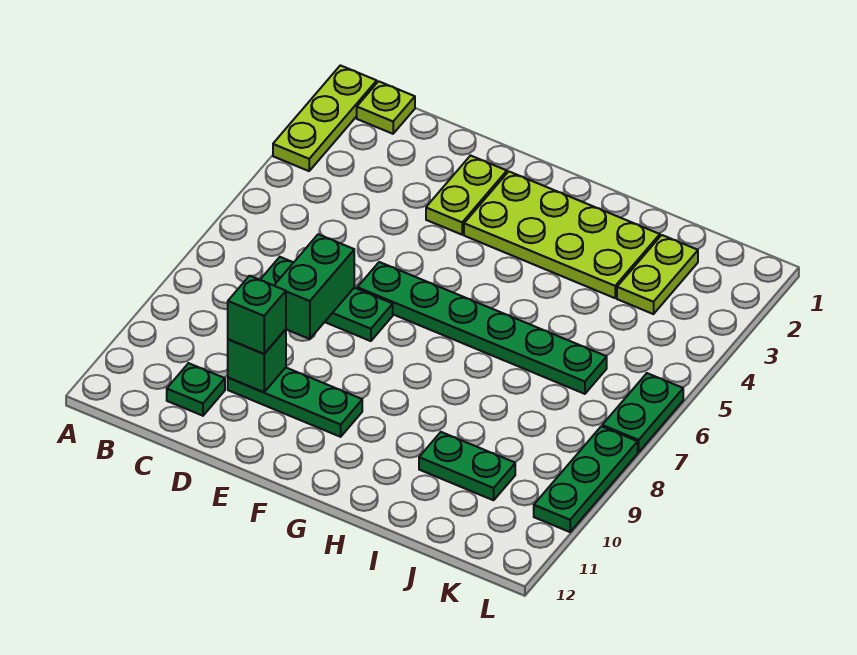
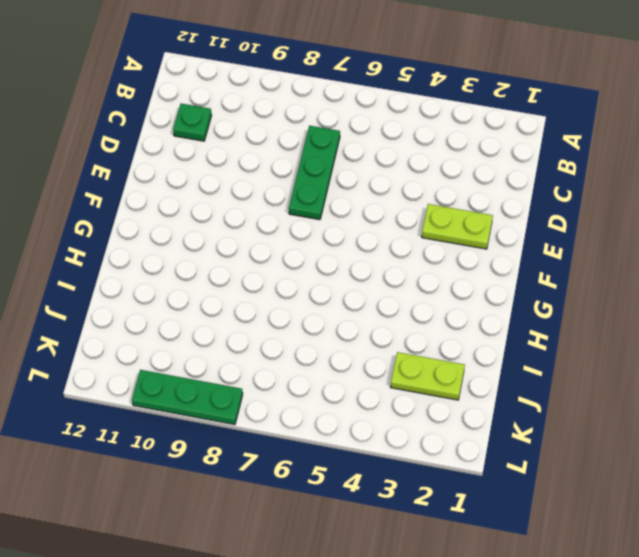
none -> lime plate A1:A3 level 1
none -> lime plate B1 level 1
none -> green plate D10:F10 level 1

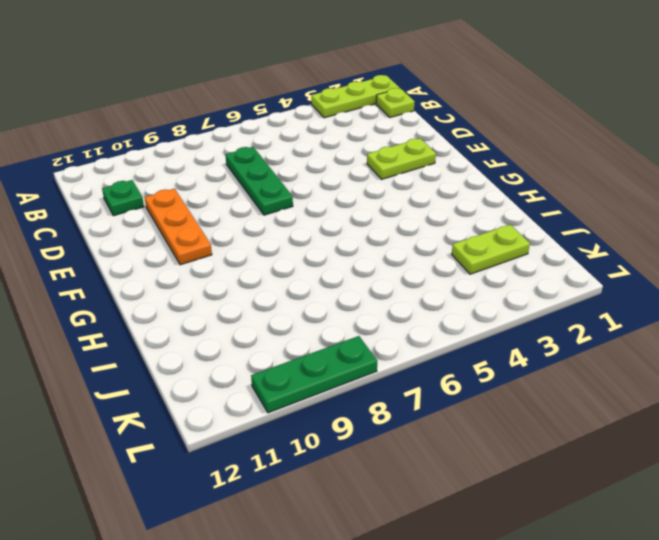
orange plate D10:F10 level 1 -> green plate D10:F10 level 1
none -> green plate E6:J6 level 1
none -> lime plate F2:I3 level 1
none -> green plate I10:J10 level 1

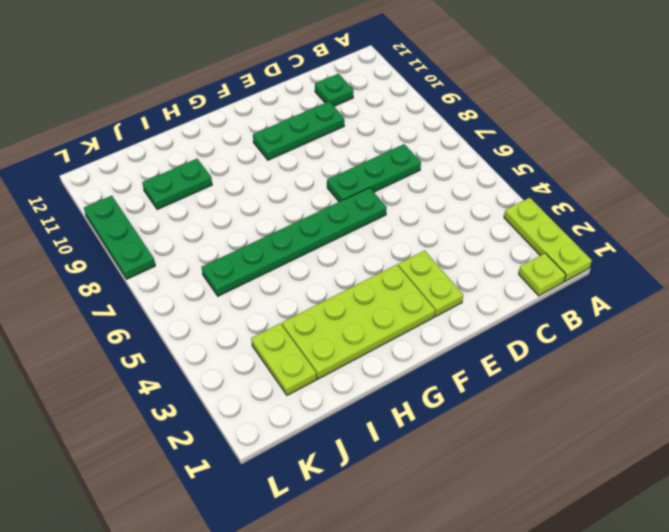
none -> green plate L6:L7 level 1
none -> green brick D7:D8 level 2
none -> green brick D10 level 2

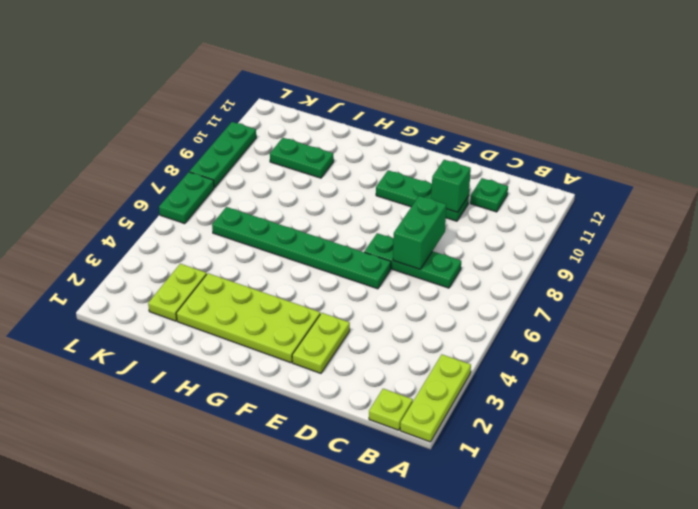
none -> green brick D10 level 3

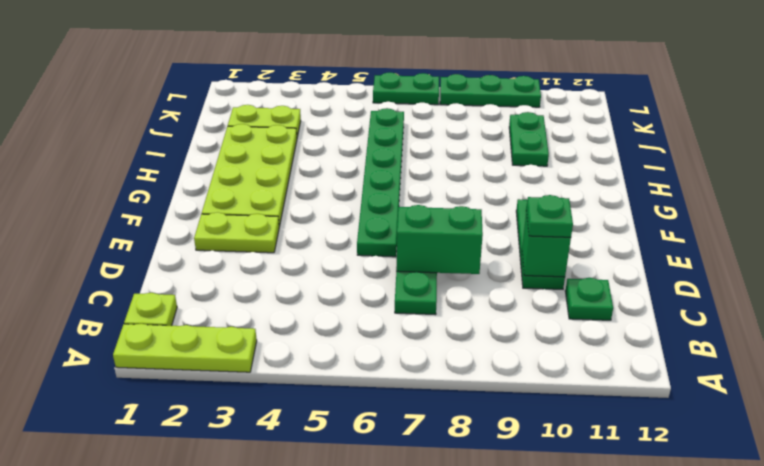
green plate D10 level 3 -> green brick D10 level 3

